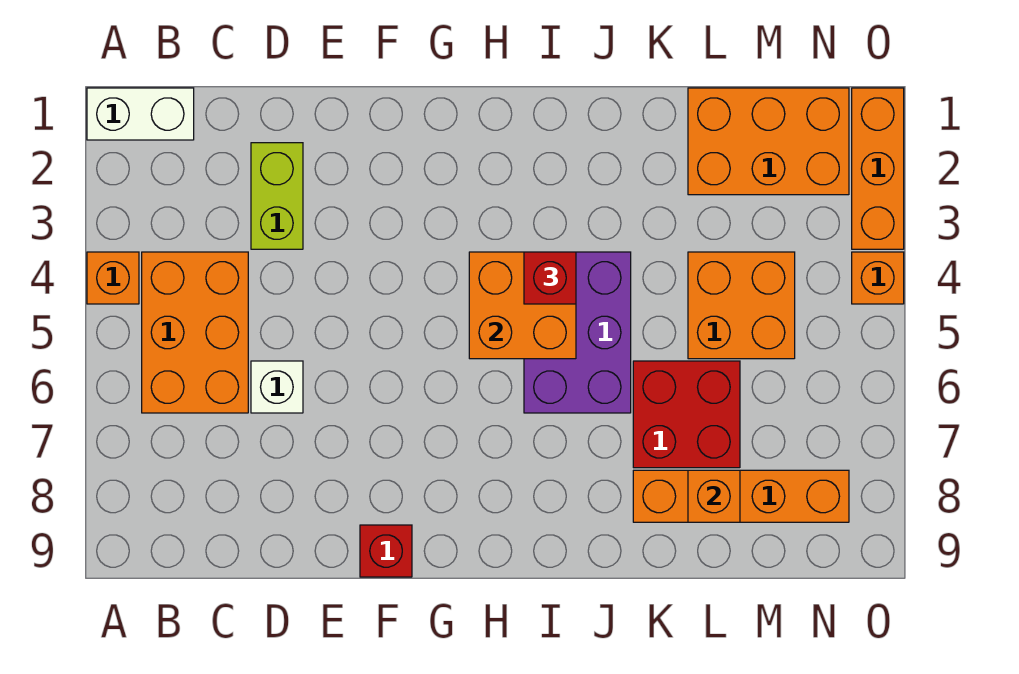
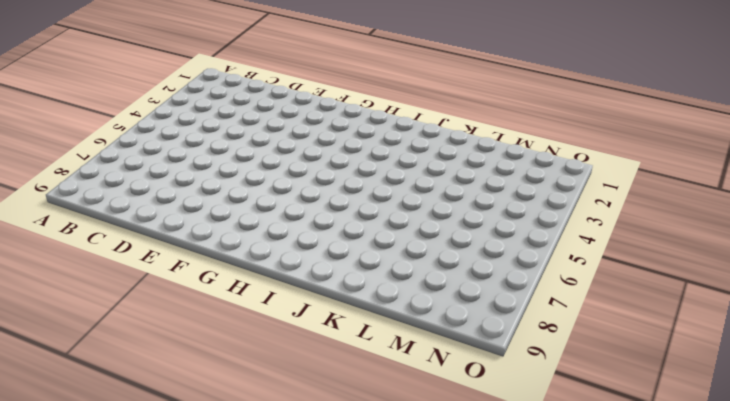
none -> white brick A1:B1 level 1
none -> orange brick A4 level 1
none -> orange brick B4:C6 level 1

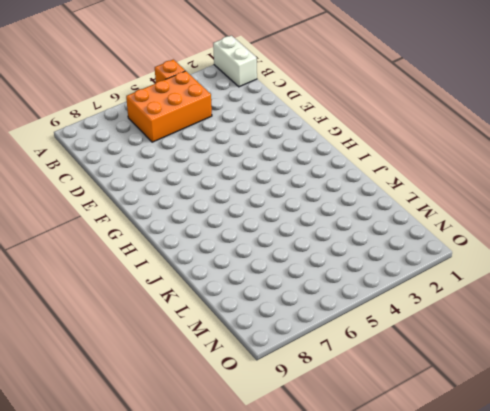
none -> lime brick D2:D3 level 1
none -> white brick D6 level 1
none -> red brick F9 level 1

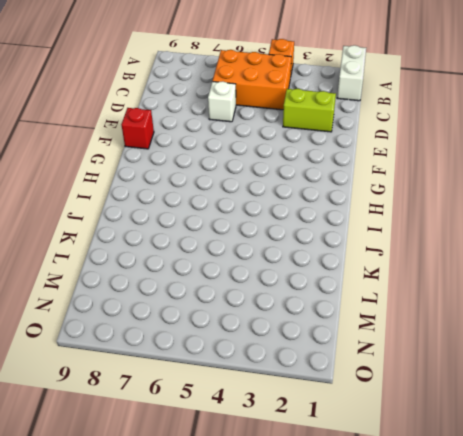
none -> purple brick I4:J6 level 1
none -> red brick K6:L7 level 1
none -> orange brick K8:N8 level 1

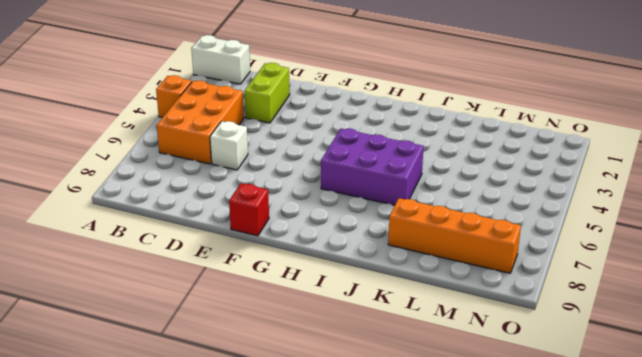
purple brick H5:J6 level 1 -> purple brick I4:J6 level 1
none -> red brick K6:L7 level 1
none -> orange brick L1:N2 level 1
none -> orange brick L4:M5 level 1

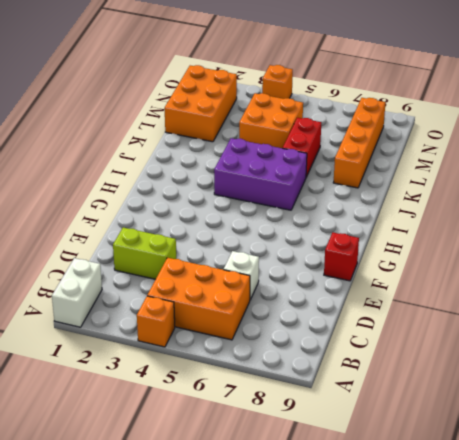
red brick K6:L6 level 1 -> red brick K6:L7 level 1
none -> orange brick O1:O3 level 1
none -> orange brick H4:I5 level 2
none -> orange brick L8 level 2

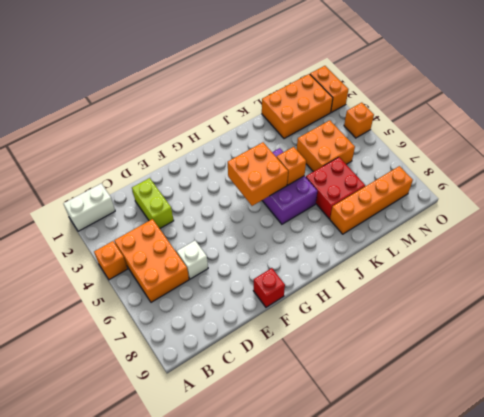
orange brick J5 level 2 -> orange brick L8 level 2
orange brick O1:O2 level 1 -> orange brick O1:O3 level 1
none -> red brick I4 level 3

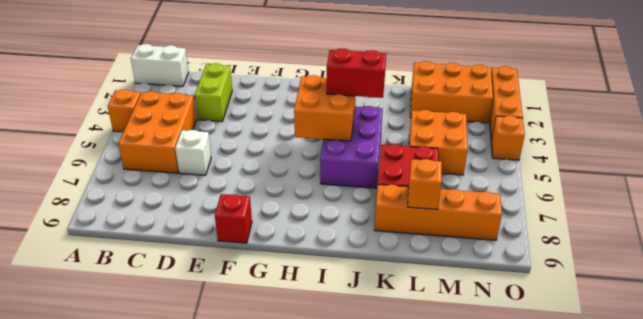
red brick I4:J4 level 3 -> red brick I4 level 3

